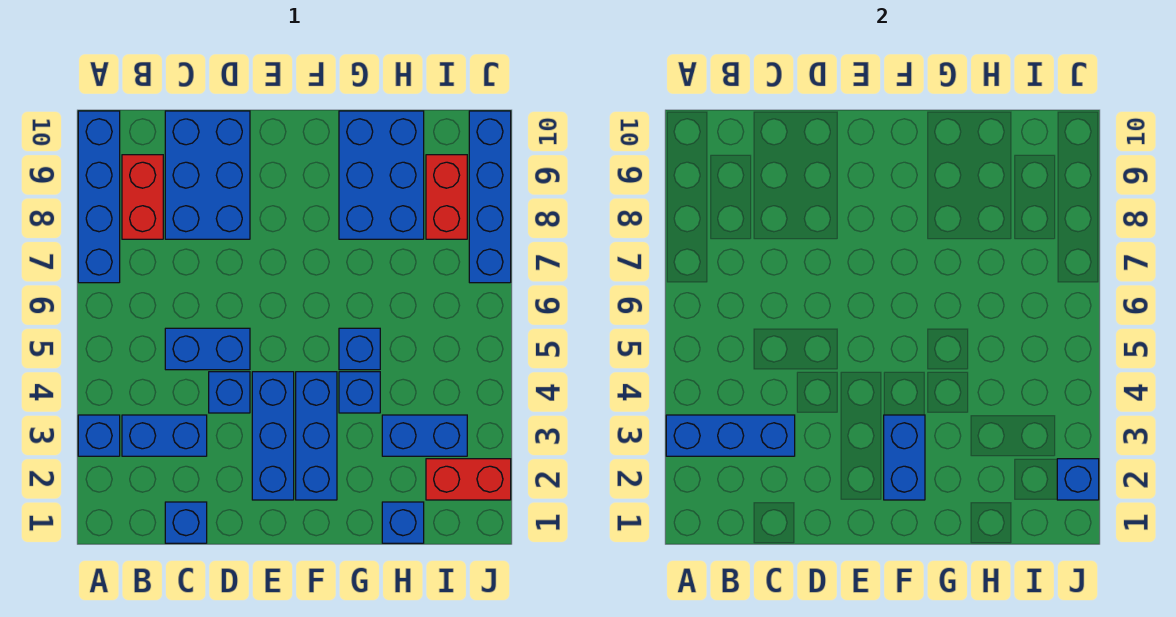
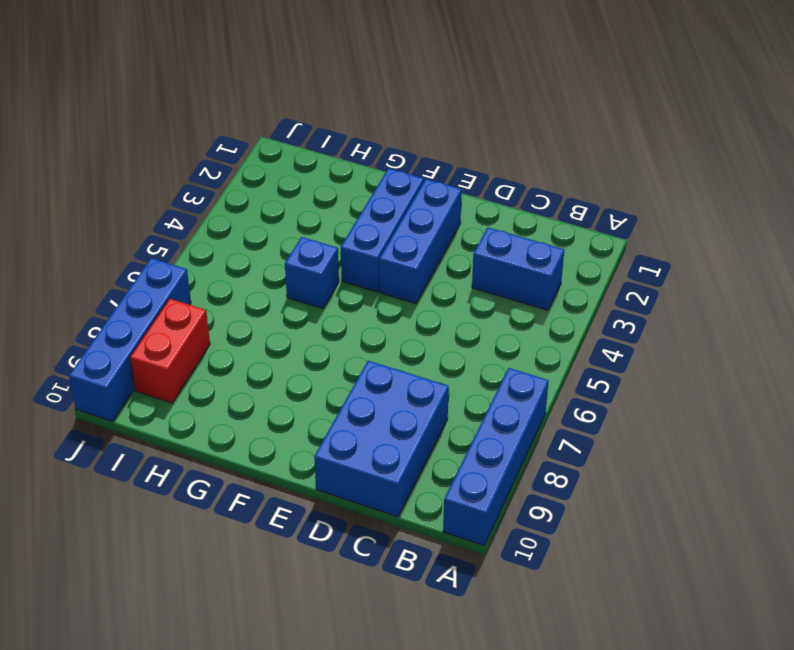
none -> blue brick A3 level 1
none -> red brick B8:B9 level 1
none -> blue brick C1 level 1

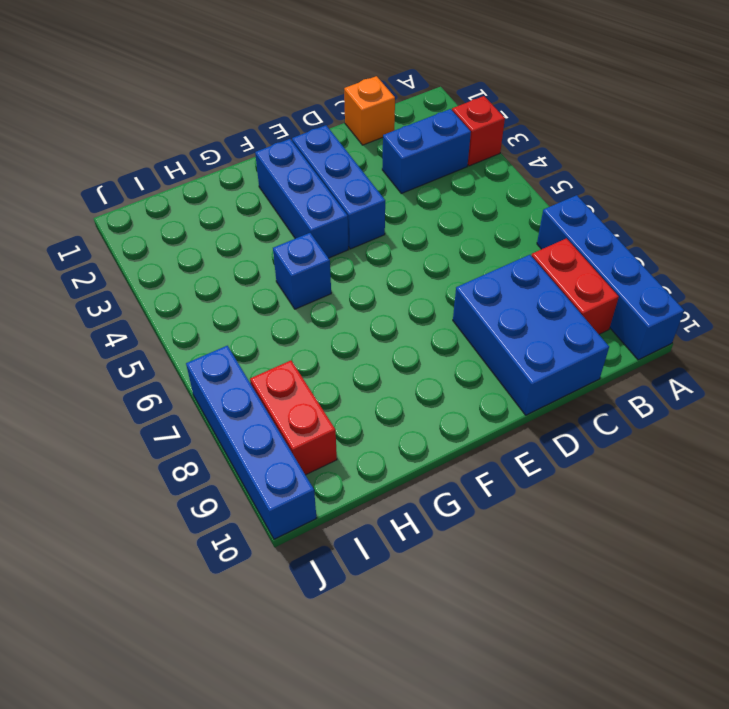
red brick A3 level 1 -> blue brick A3 level 1
orange brick C1 level 1 -> blue brick C1 level 1
none -> blue brick C5:D5 level 1
none -> blue brick D4 level 1
none -> blue brick G4 level 1

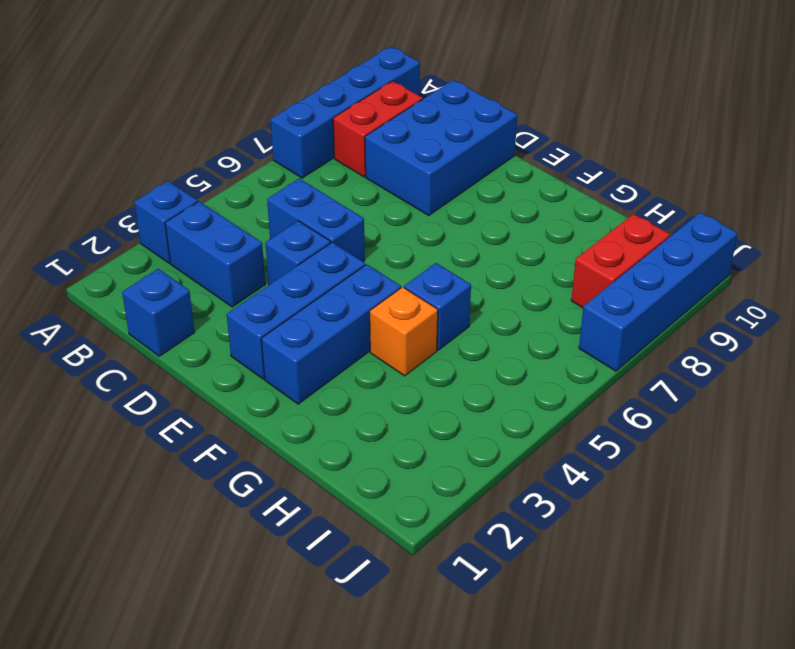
orange brick G4 level 1 -> blue brick G4 level 1
none -> blue brick G8:H10 level 1
none -> blue brick H1 level 1
none -> blue brick H3:I3 level 1

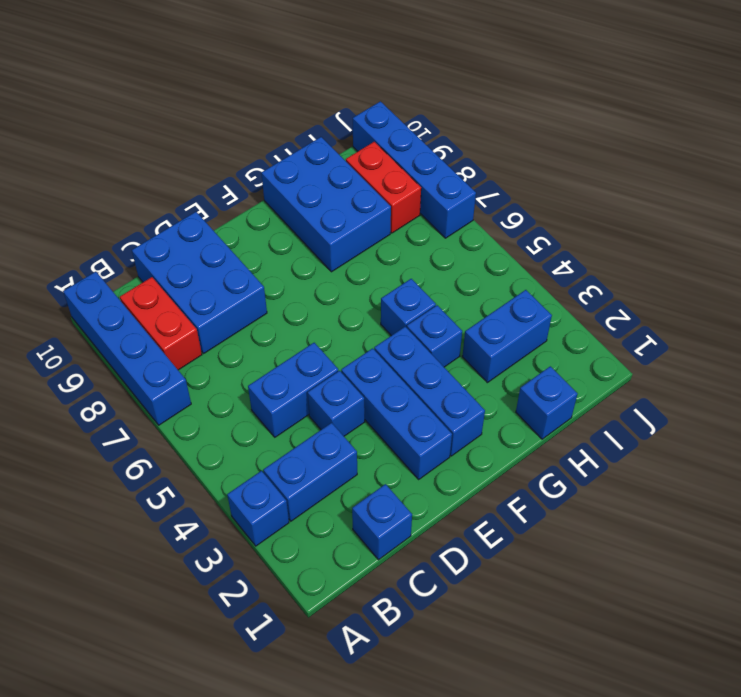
none -> red brick I2:J2 level 1
none -> blue brick A3:C3 level 2
none -> blue brick F2:F3 level 2

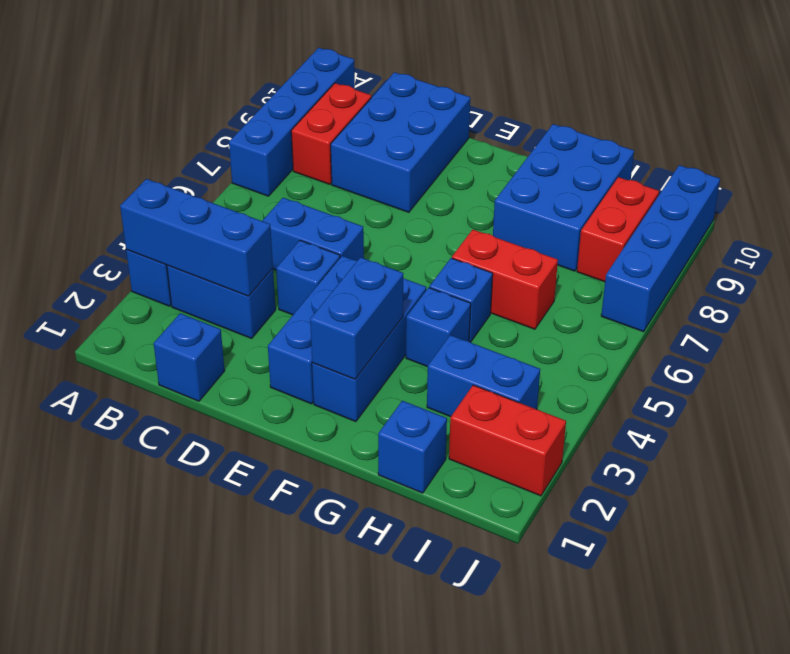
red brick G6:H6 level 1 -> none
none -> blue brick J2 level 2

